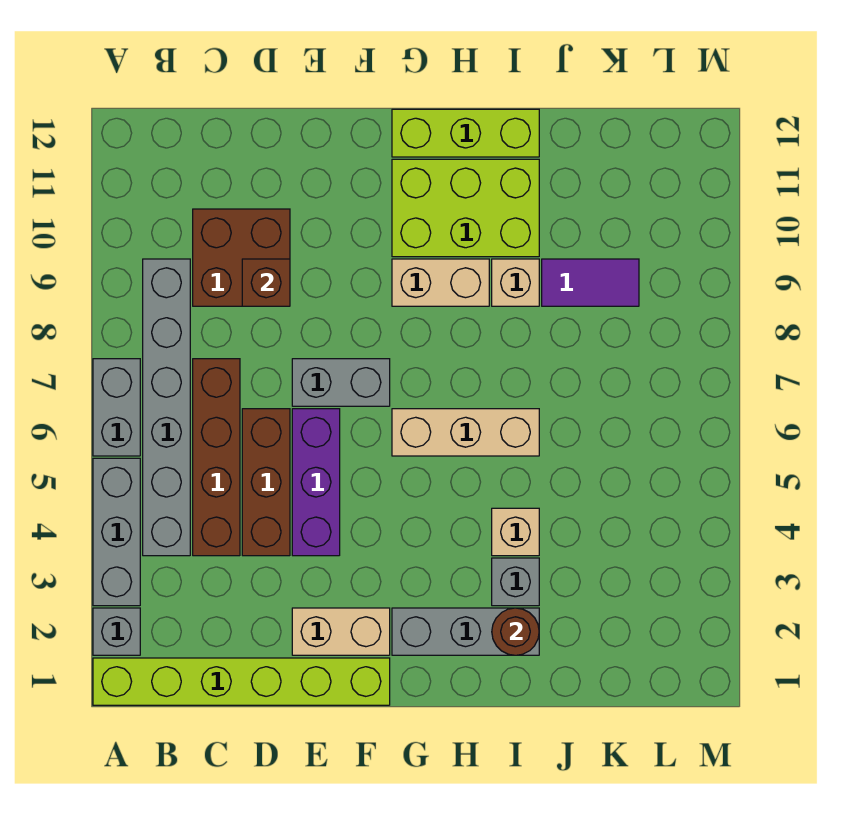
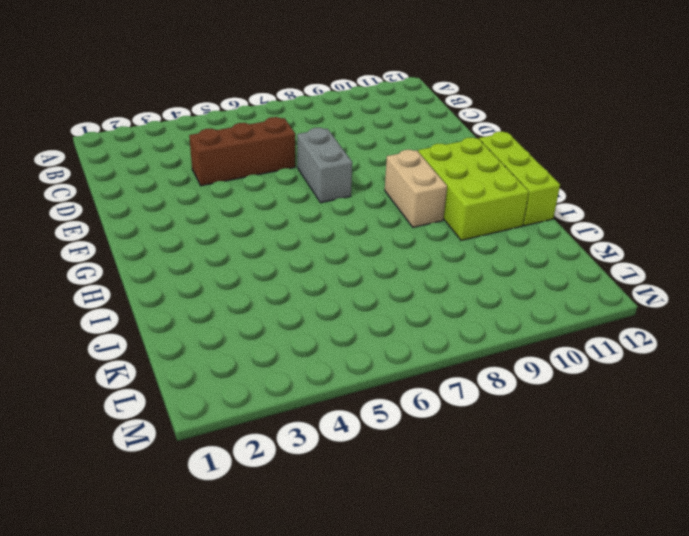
none -> lime brick A1:F1 level 1
none -> grey brick A2 level 1
none -> grey brick A3:A5 level 1

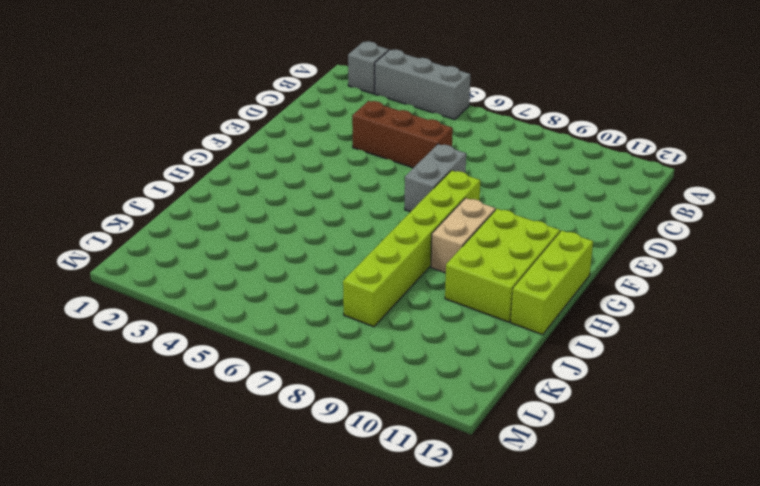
lime brick F8:K8 level 1 -> lime brick A1:F1 level 1
none -> grey brick A6:A7 level 1
none -> grey brick B4:B9 level 1
none -> brown brick C4:C7 level 1

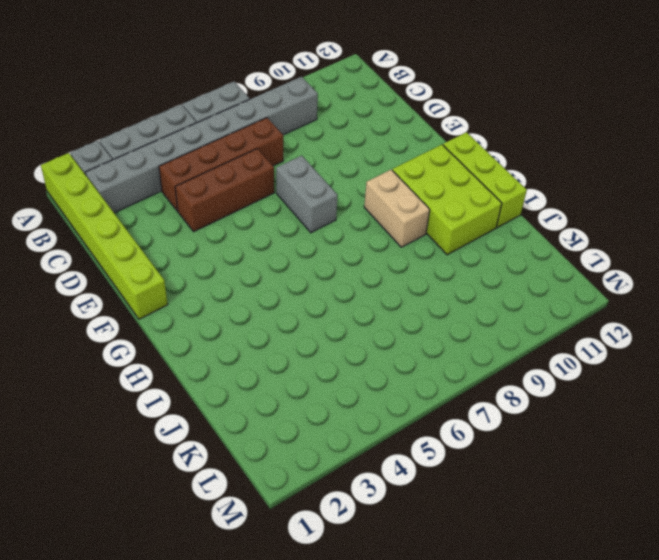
grey brick B2:B9 level 1 -> grey brick B4:B9 level 1
none -> brown brick C9:D10 level 1
none -> tan brick E2:F2 level 1
none -> purple brick E4:E6 level 1

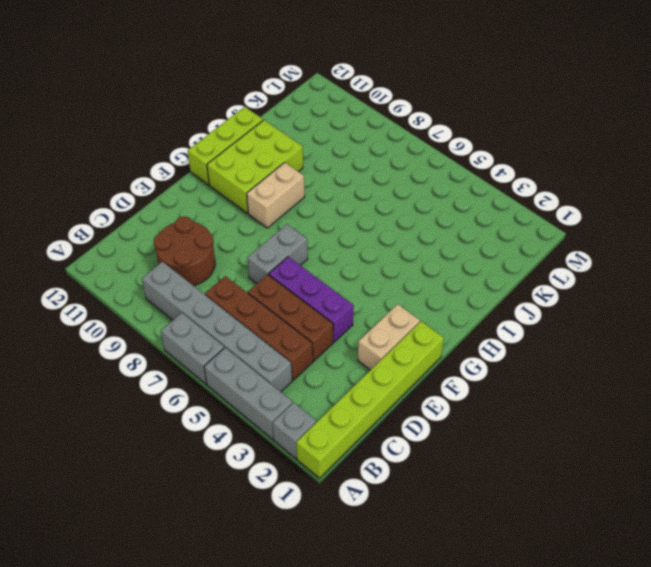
brown round brick C9:D10 level 1 -> brown brick C9:D10 level 1
none -> grey brick G2:I2 level 1
none -> tan brick G6:I6 level 1
none -> grey brick I3 level 1

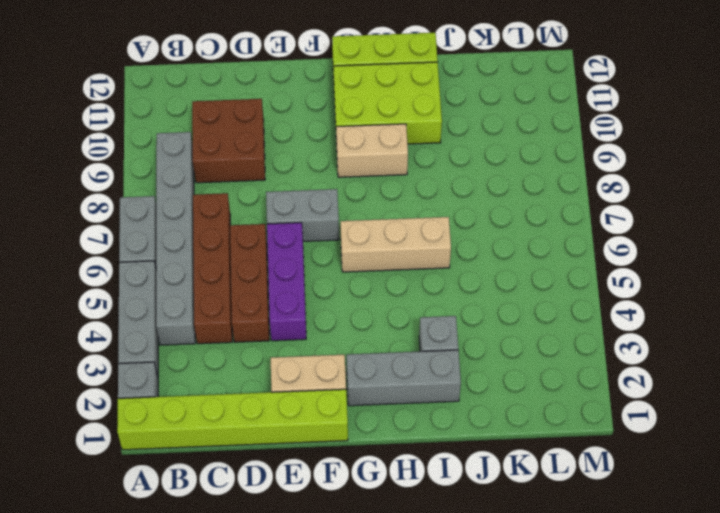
none -> tan brick I4 level 1
none -> tan brick I9 level 1
none -> purple tile J9:K9 level 1

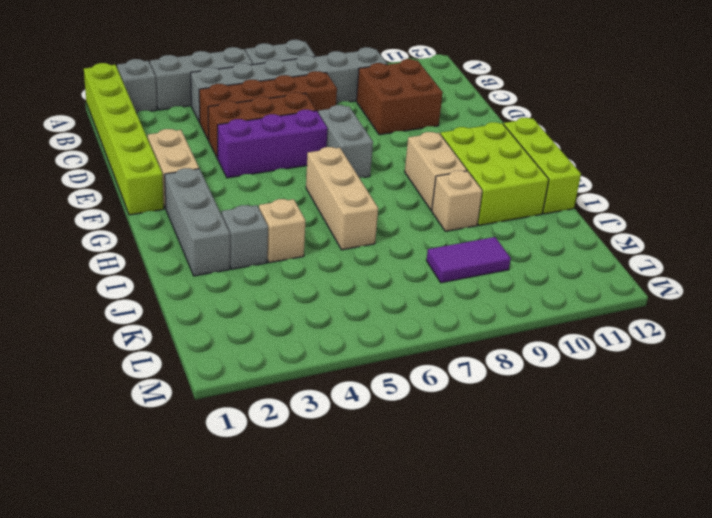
purple tile K8:K9 level 1 -> purple tile J9:K9 level 1
none -> brown brick D9 level 2
none -> brown round brick I2 level 2

